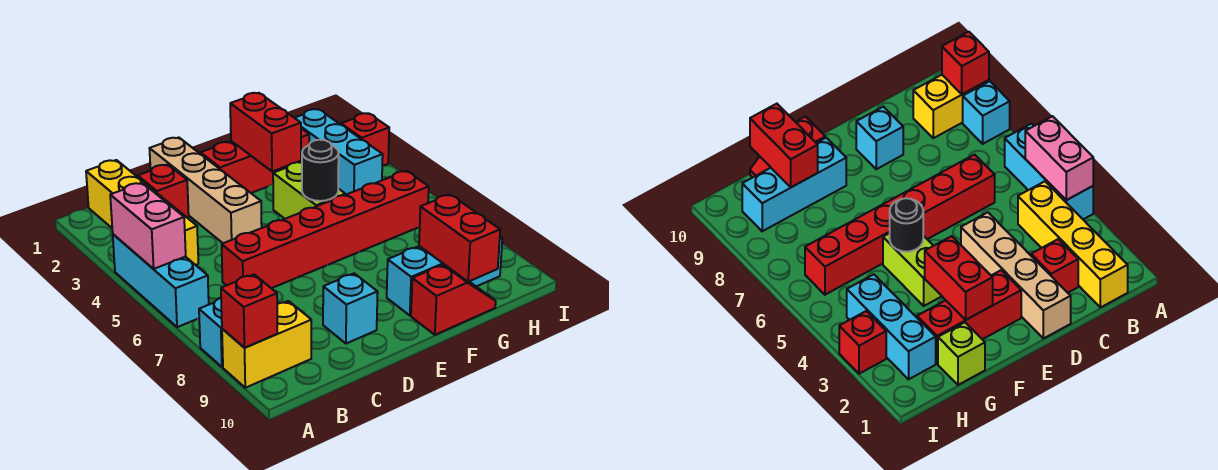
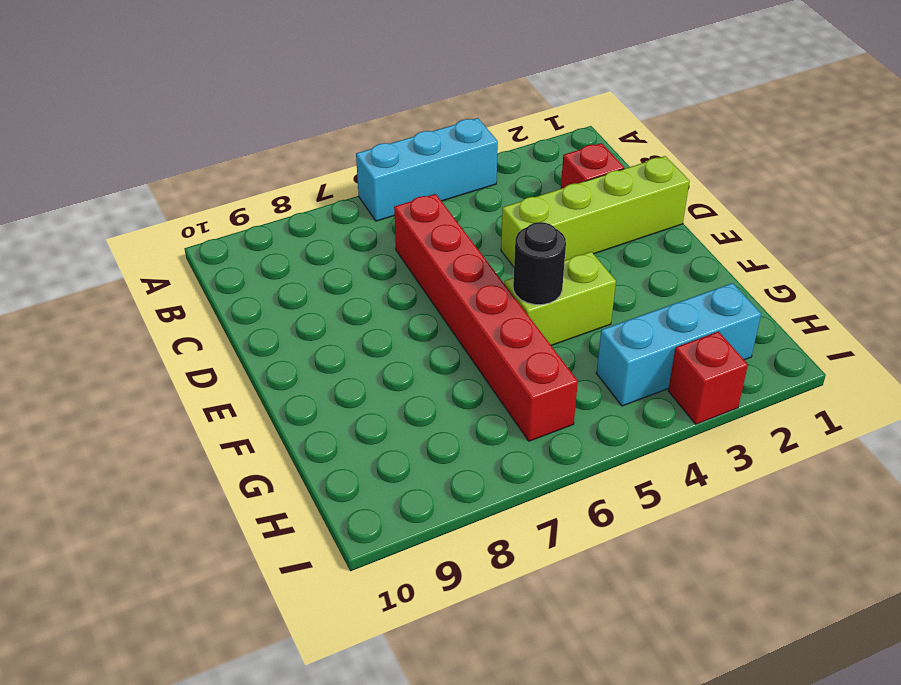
lime brick D1:D4 level 1 -> tan brick D1:D4 level 1
none -> cyan brick A8 level 1
none -> yellow brick A9:B9 level 1
none -> yellow brick B1:B4 level 1

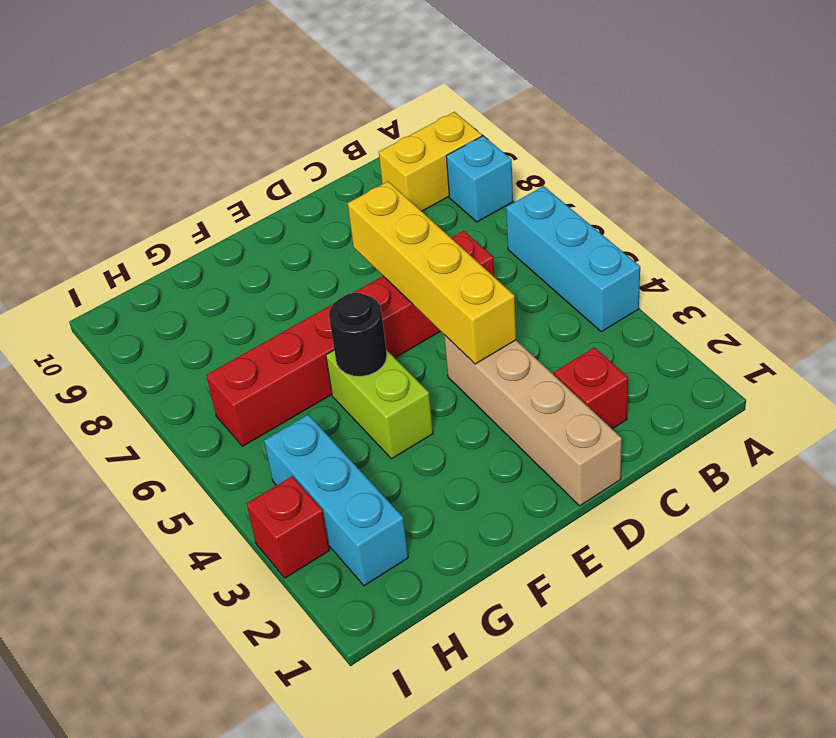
yellow brick D4:D7 level 2 -> yellow brick B1:B4 level 1
none -> cyan brick D9 level 1
none -> red brick E2:G2 level 1
none -> cyan brick F9:H9 level 1

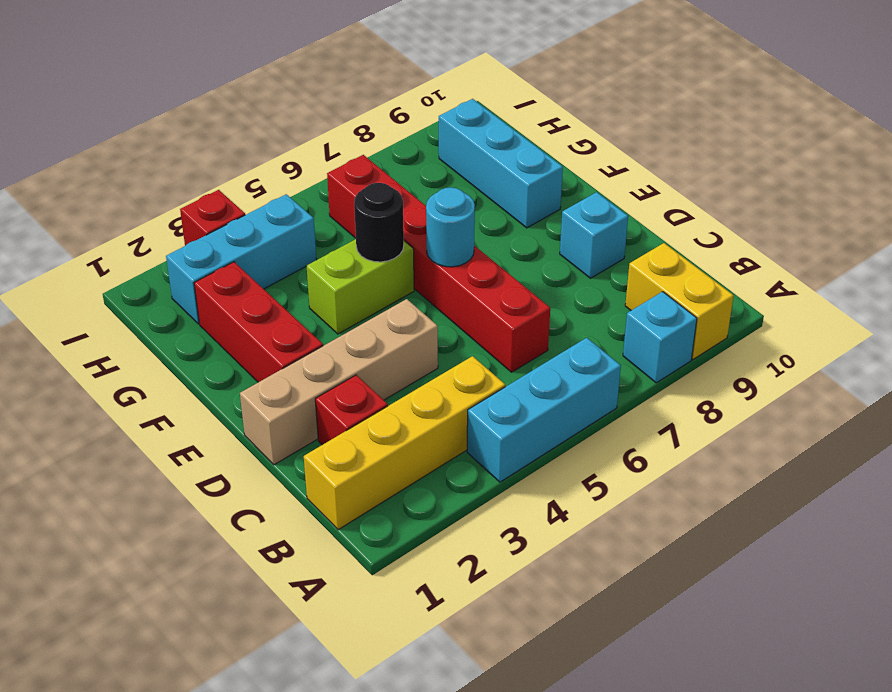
cyan round brick E6 level 2 -> none
none -> red slope F10:G10 level 1 top F
none -> lime brick G1 level 1
none -> pink brick A4:A5 level 2

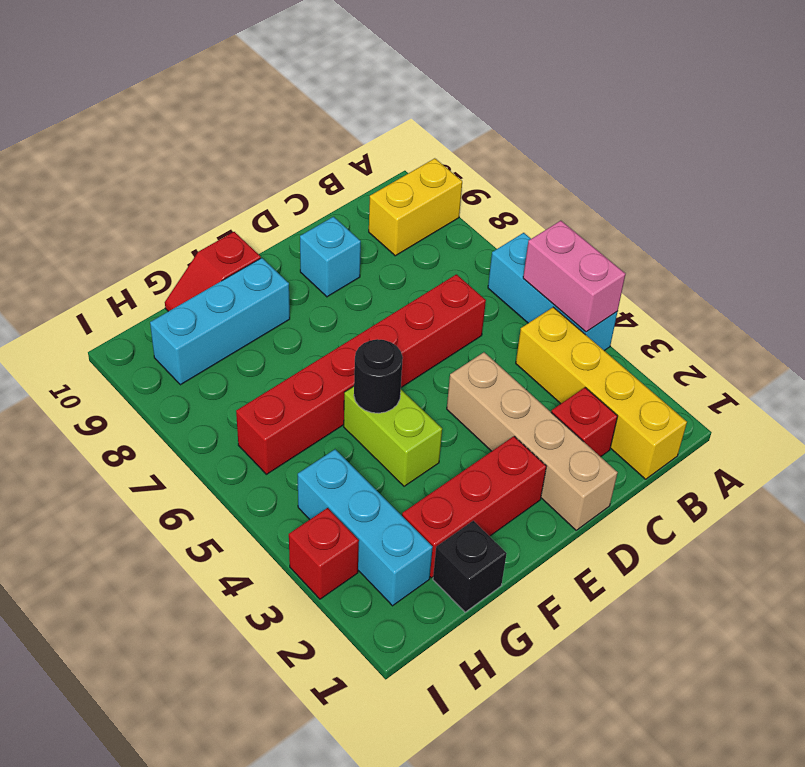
black brick G1 level 1 -> lime brick G1 level 1
none -> cyan brick A8 level 1
none -> red brick A9 level 2
none -> red brick F2:F3 level 2

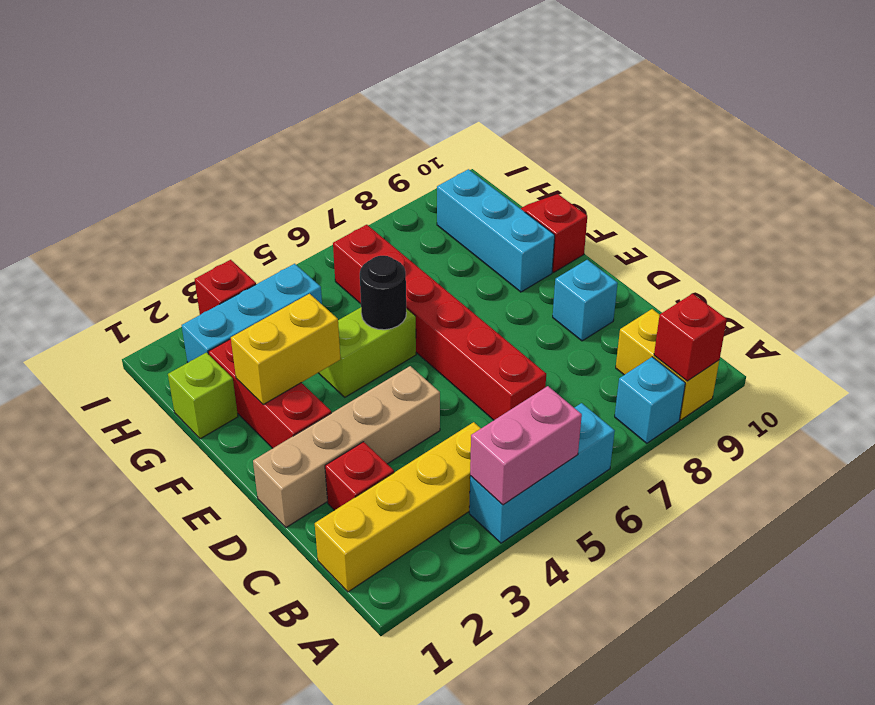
yellow brick F2:F3 level 2 -> red brick F2:F3 level 2
none -> red brick G9:G10 level 2

